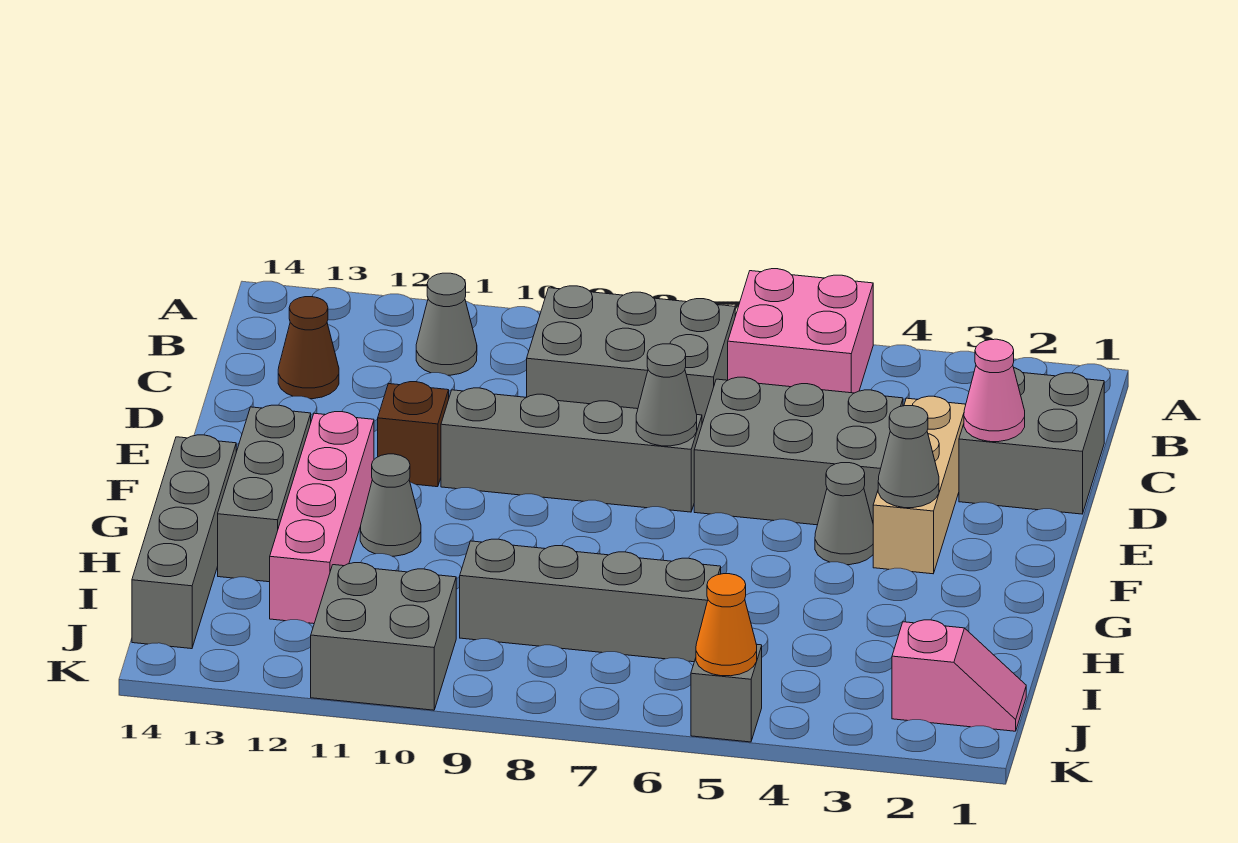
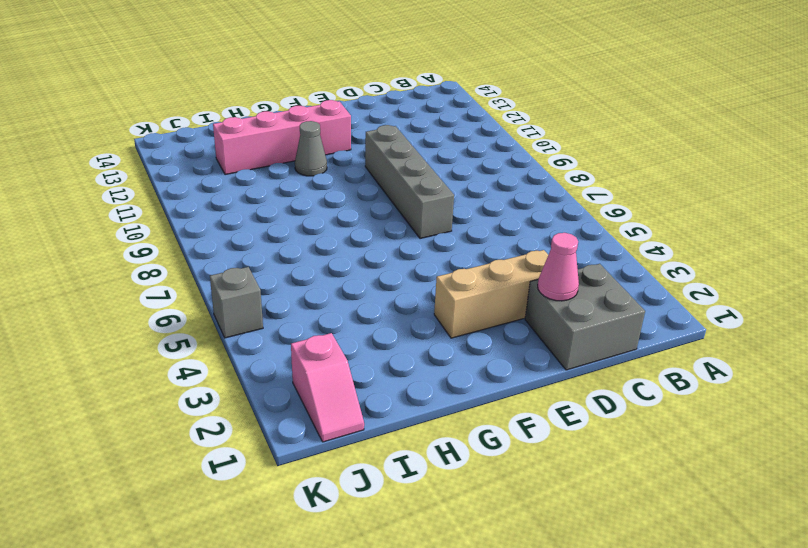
none -> pink brick A5:B6 level 1
none -> grey brick B7:C9 level 1
none -> grey cone B11 level 1

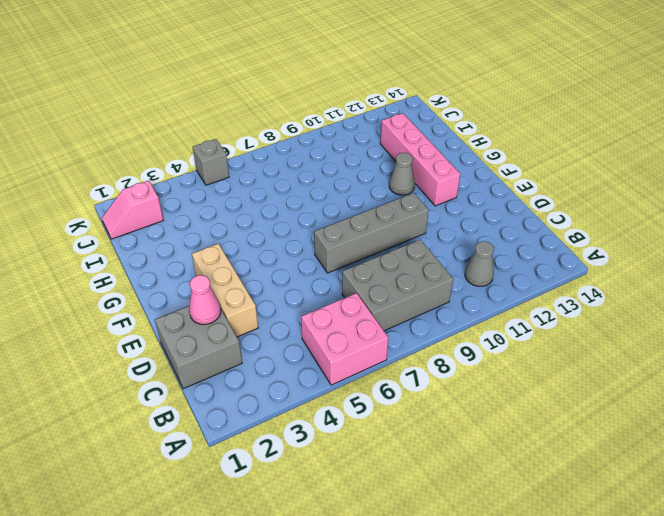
none -> brown cone C13 level 1
none -> grey brick D4:E6 level 1
none -> brown brick E11 level 1

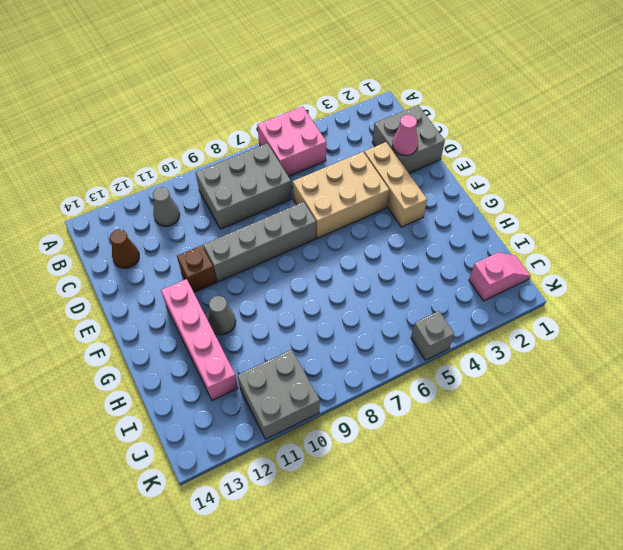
tan brick D4:E6 level 1 -> grey brick D4:E6 level 1
none -> grey cone F4 level 1
none -> grey brick F13:H13 level 1
none -> grey brick G14:J14 level 1

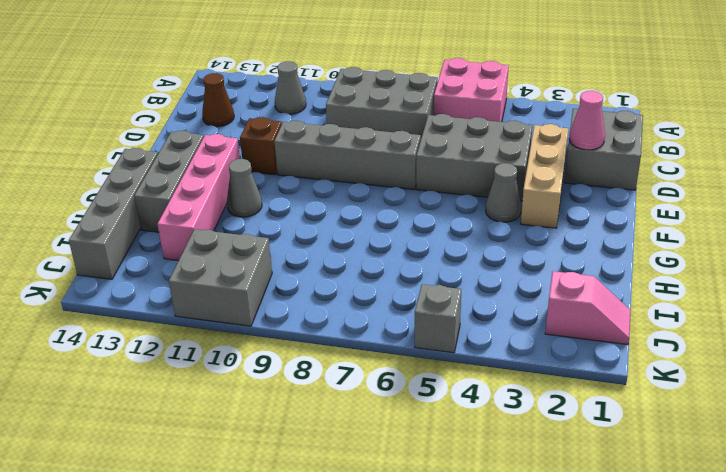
none -> grey brick I6:I9 level 1
none -> grey cone E7 level 2
none -> grey cone F3 level 2

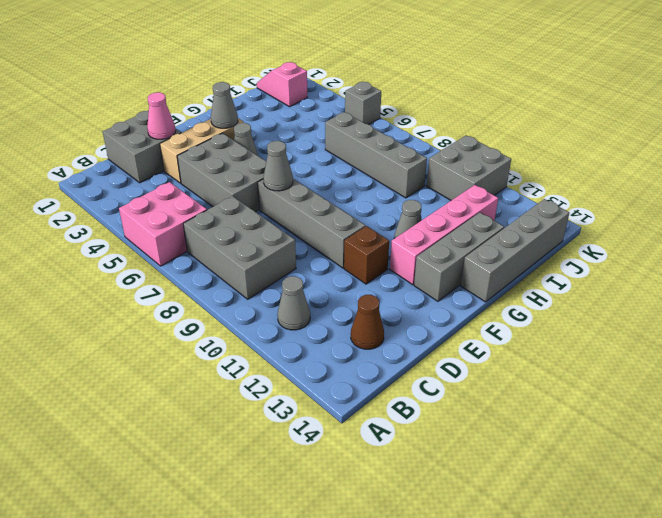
none -> orange cone K5 level 2

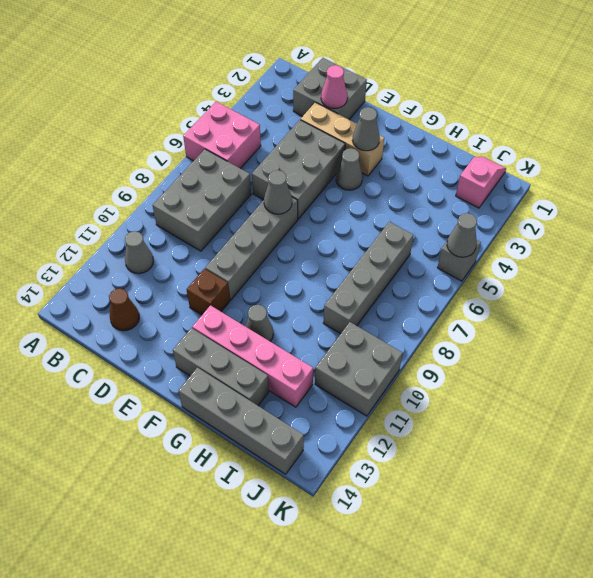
grey cone K5 level 2 -> orange cone K5 level 2

